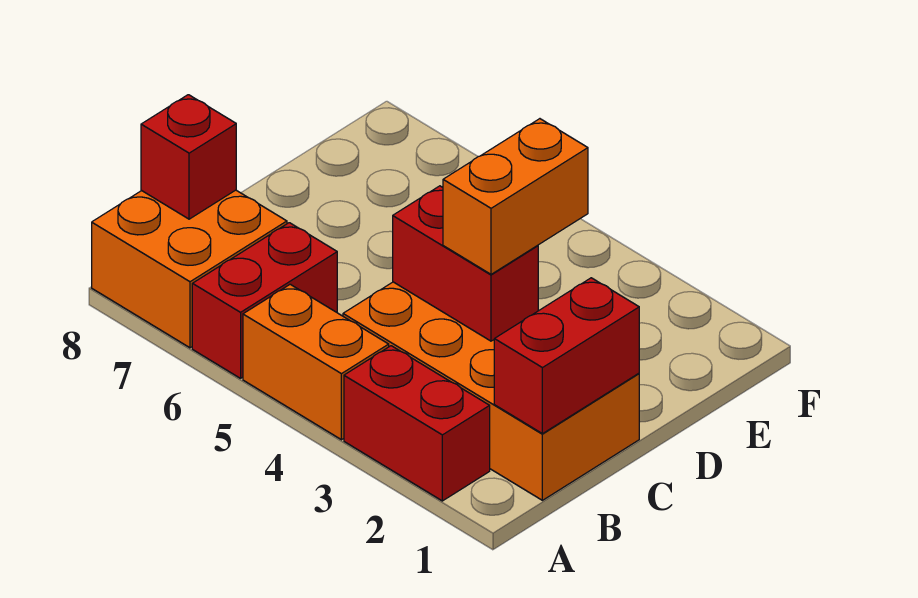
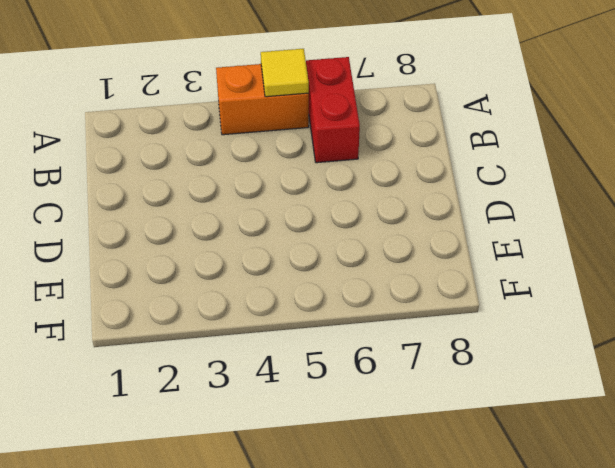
yellow tile A5 level 2 -> none
none -> red brick A2:A3 level 1
none -> orange brick A7:B8 level 1

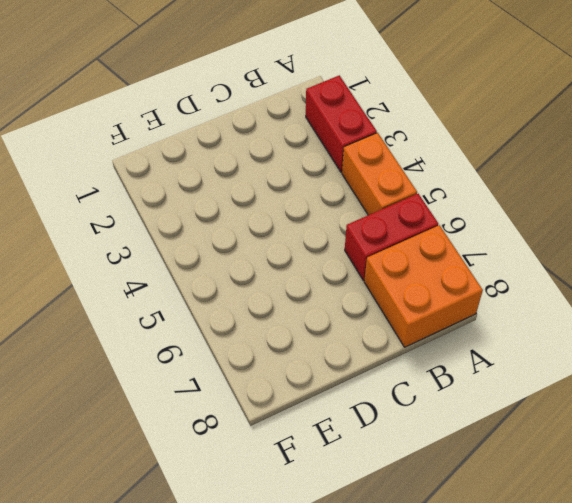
none -> orange brick B1:C4 level 1
none -> red brick B1:C1 level 2

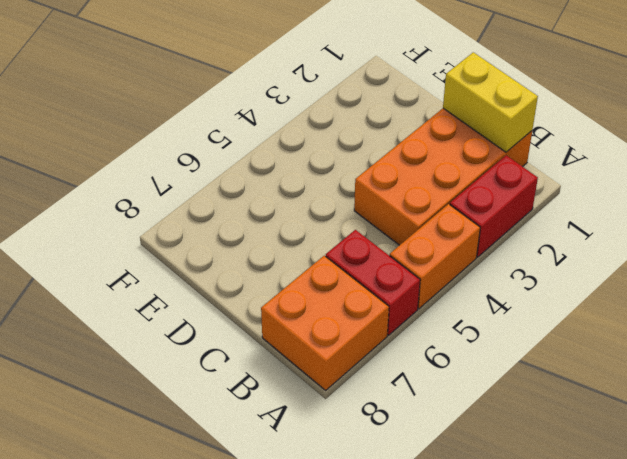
yellow brick B1:C1 level 2 -> red brick B1:C1 level 2
none -> red brick B8 level 2
none -> red brick C3:C4 level 2

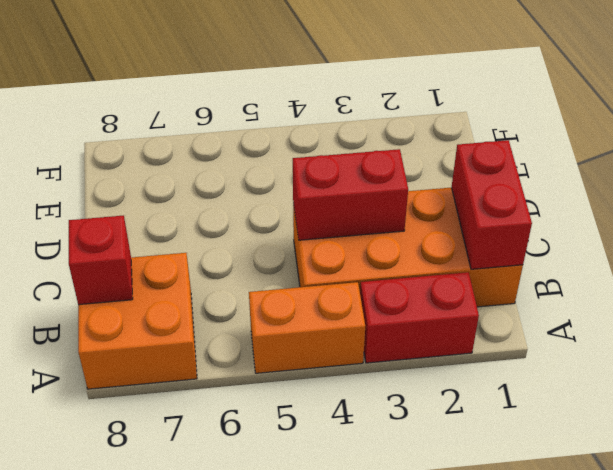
none -> red brick A6:B6 level 1
none -> orange brick C3:D3 level 3

